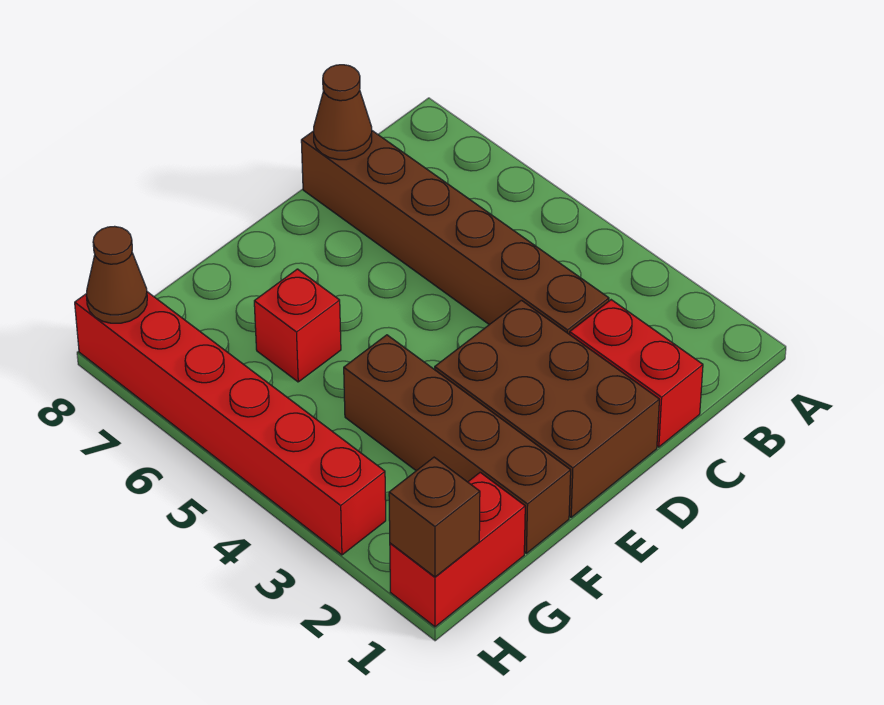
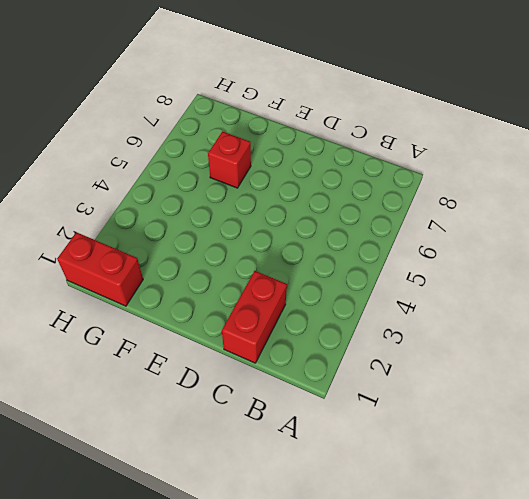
none -> brown brick C3:C8 level 1
none -> brown brick D1:E3 level 1

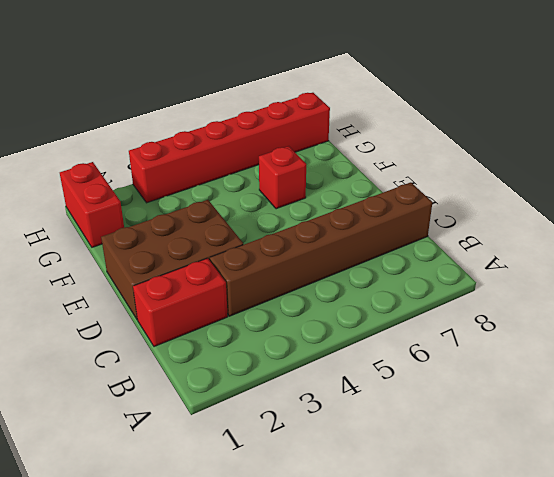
none -> brown brick F1:F4 level 1
none -> brown cone C8 level 2

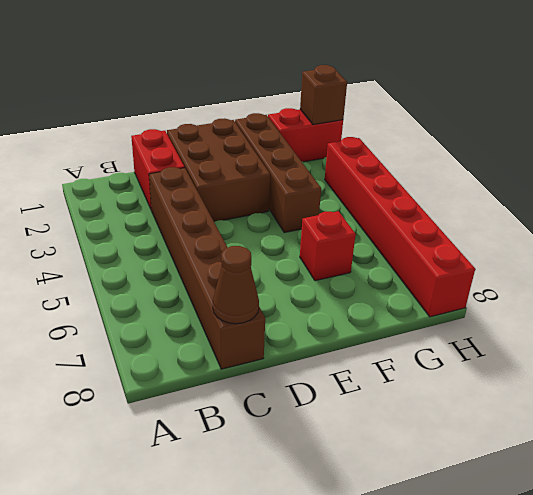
none -> brown cone H8 level 2

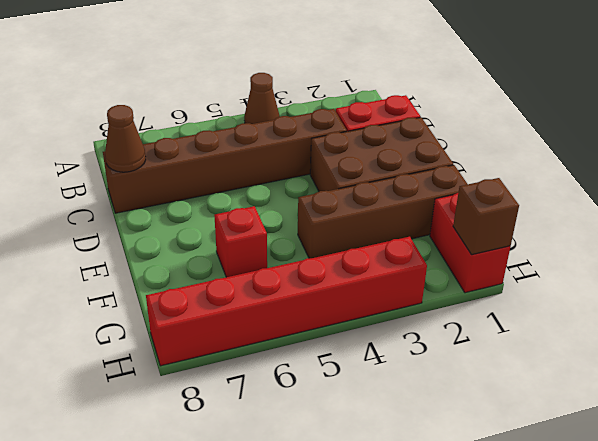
brown cone A4 level 1 -> brown cone H8 level 2

